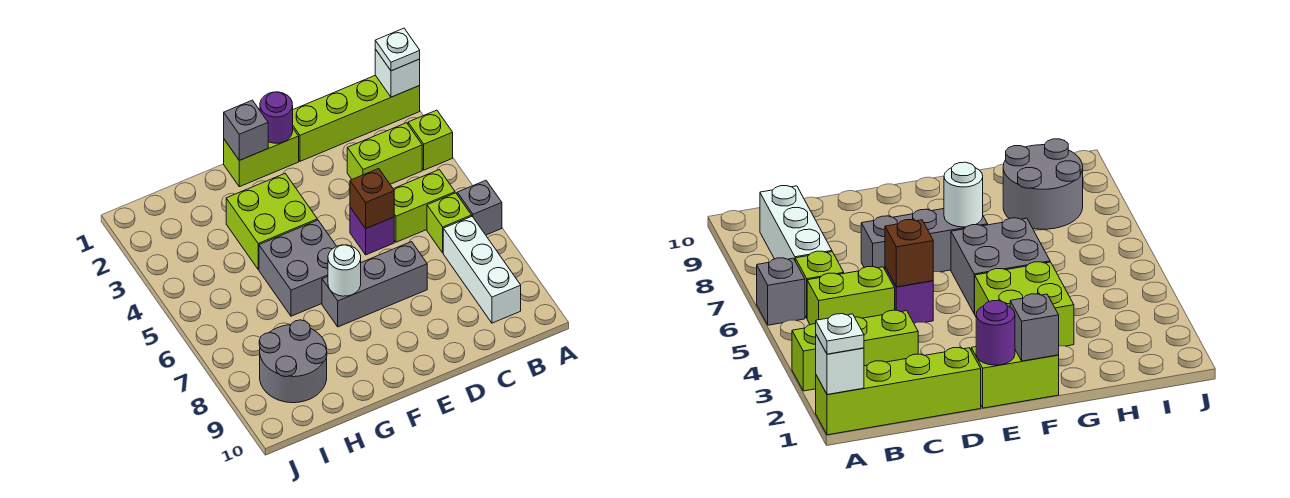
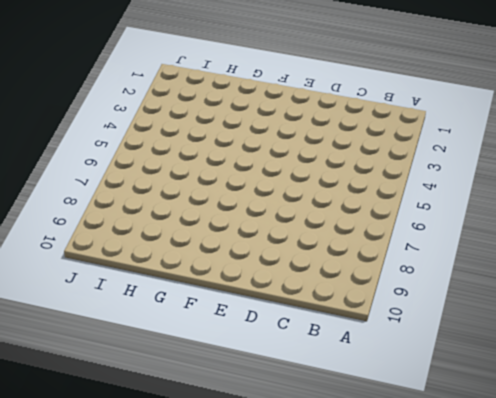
none -> lime brick A1:D1 level 1
none -> lime brick A3 level 1
none -> grey brick A6 level 1

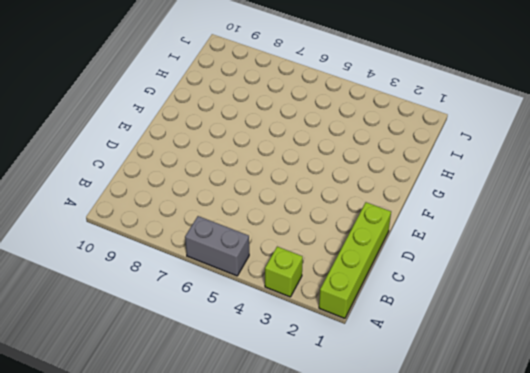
grey brick A5:A6 level 1 -> grey brick A6 level 1
none -> lime brick B3:C3 level 1
none -> lime brick B5:C5 level 1
none -> lime brick B6 level 1

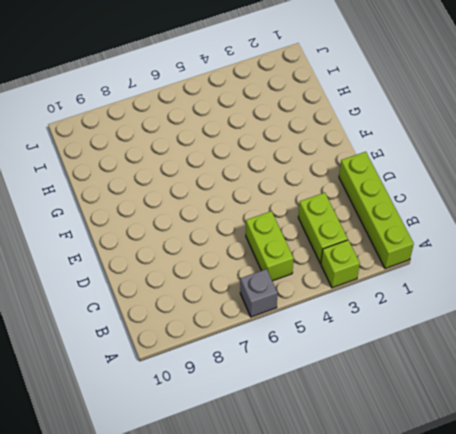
none -> lime brick B6 level 1
none -> white brick B7:B9 level 1
none -> purple brick D5 level 1

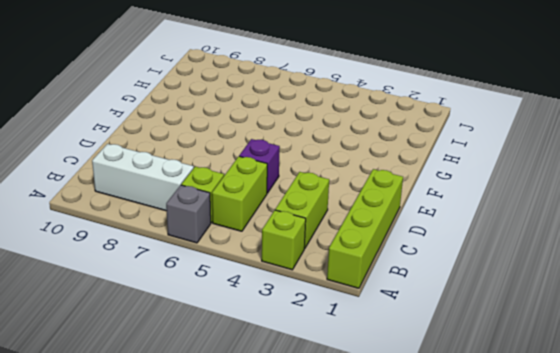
none -> grey brick D7:F7 level 1
none -> lime brick E1:F1 level 1
none -> lime brick F3:G4 level 1

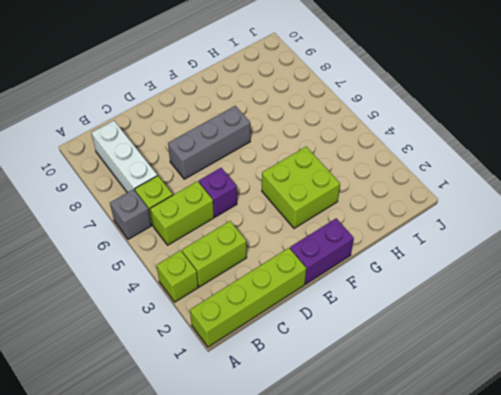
purple brick E1:F1 level 1 -> lime brick E1:F1 level 1
none -> grey brick F5:G6 level 1
none -> grey round brick H8:I9 level 1
none -> white brick A1 level 2

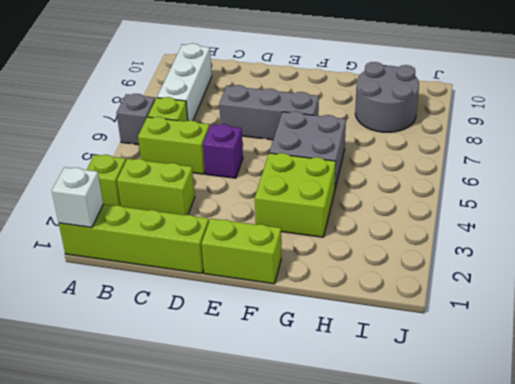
none -> brown brick D5 level 2
none -> purple round brick E1 level 2
none -> grey brick F1 level 2

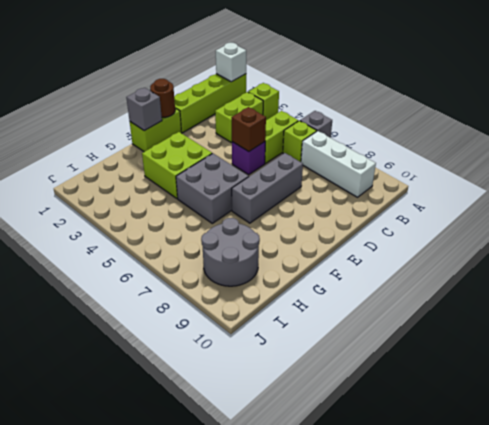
brown round brick E1 level 2 -> purple round brick E1 level 2
none -> white round brick F7 level 2
none -> white plate A1 level 3

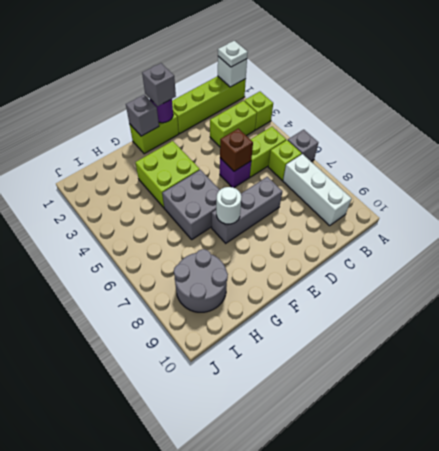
grey brick E1 level 3 -> none

